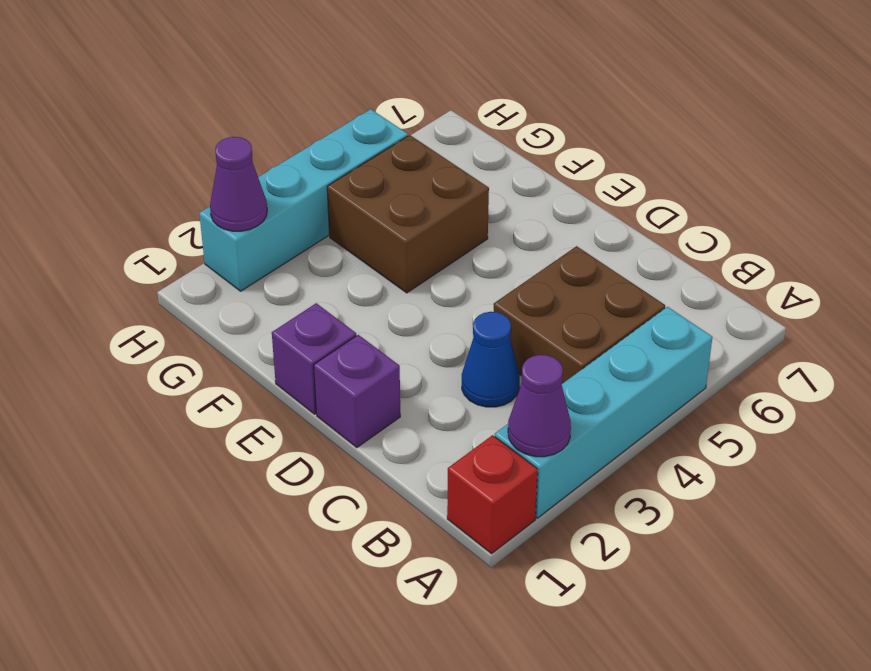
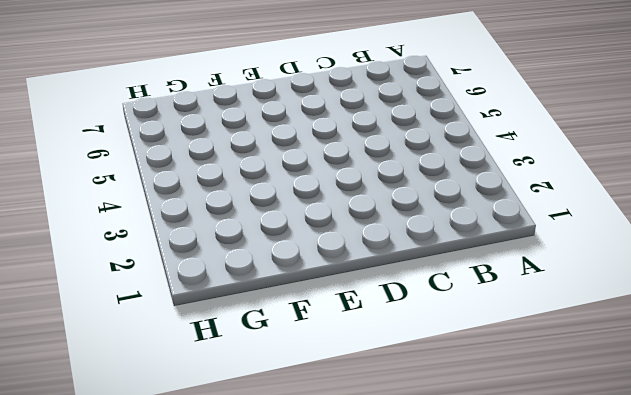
none -> red brick A1 level 1
none -> cyan brick A2:A5 level 1

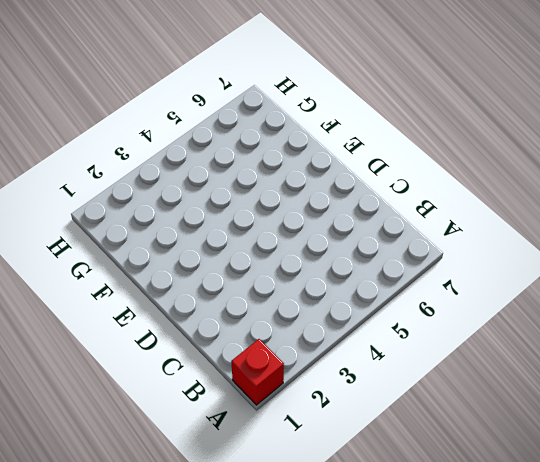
none -> cyan brick A2:A5 level 1
none -> brown brick B4:C5 level 1

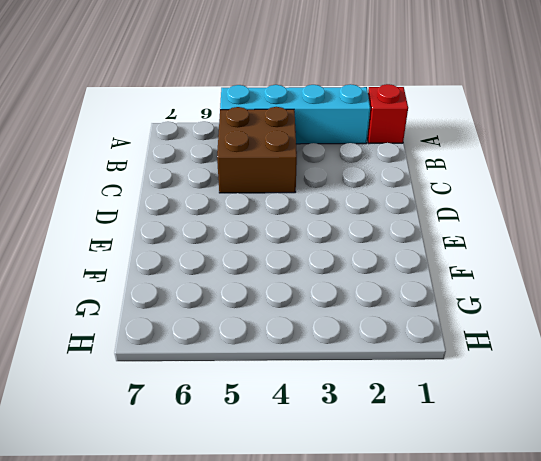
none -> blue cone C3 level 1
none -> purple brick D1 level 1

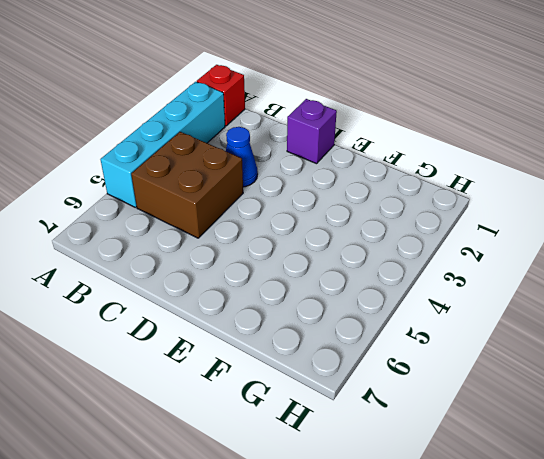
none -> purple brick E1 level 1
none -> brown brick F4:G5 level 1

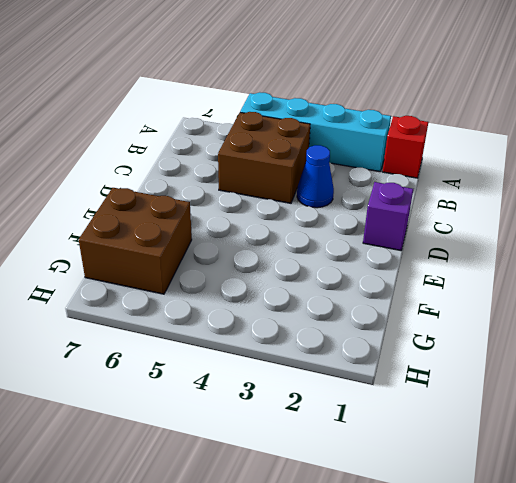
brown brick F6:G7 level 1 -> brown brick F4:G5 level 1
none -> purple brick E1 level 1
none -> cyan brick H2:H5 level 1

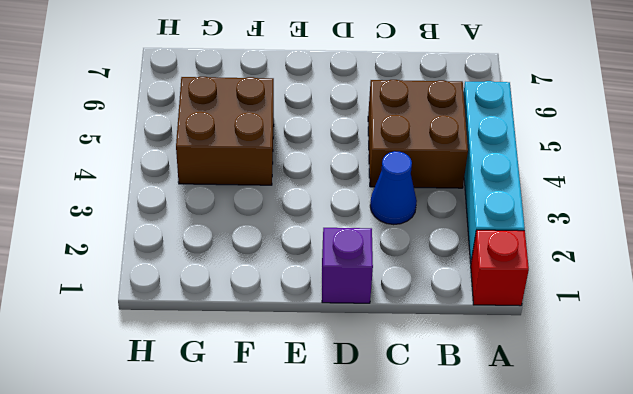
none -> purple brick E1 level 1
none -> cyan brick H2:H5 level 1

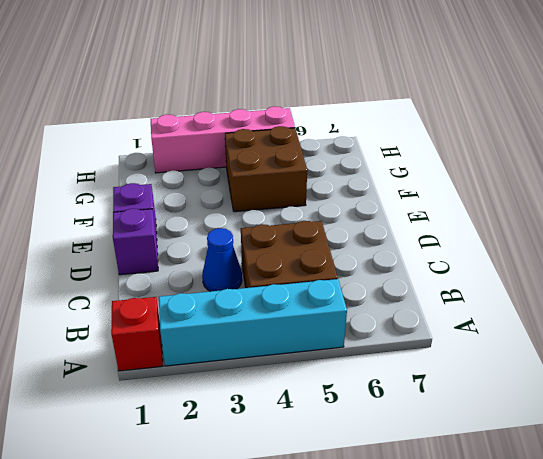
pink brick H2:H5 level 1 -> cyan brick H2:H5 level 1
none -> purple cone A2 level 2
none -> purple cone H2 level 2

